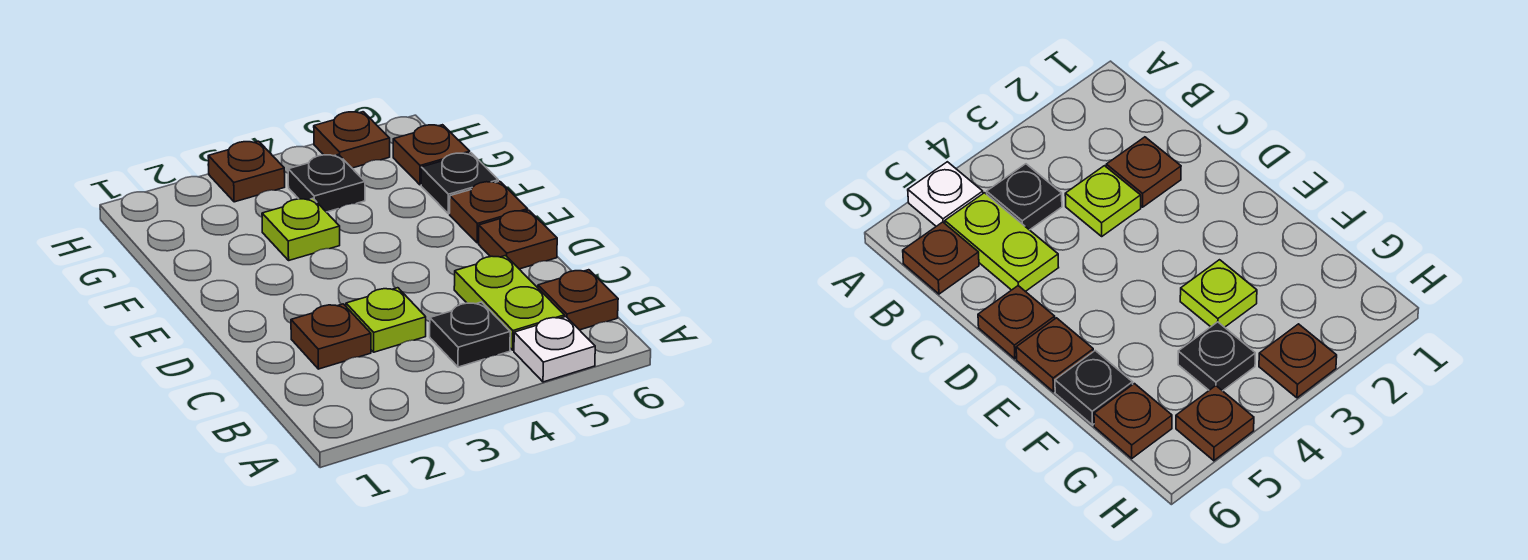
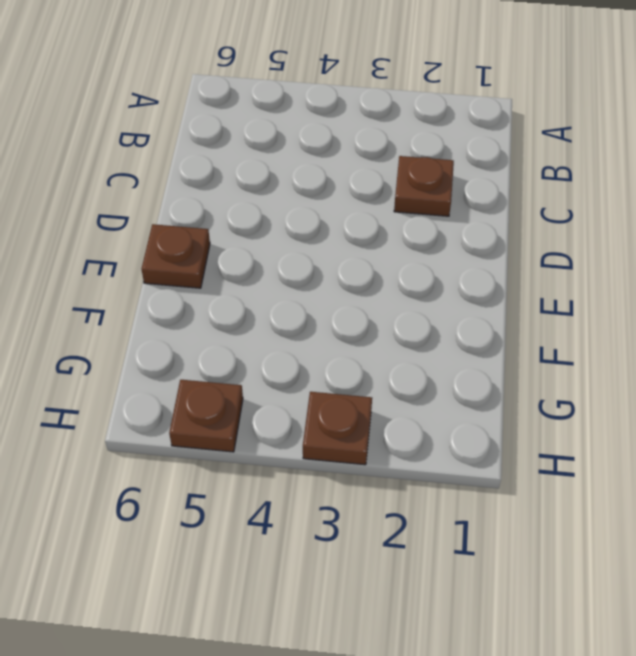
none -> white plate A5 level 1
none -> black plate B4 level 1
none -> lime plate B5:C5 level 1

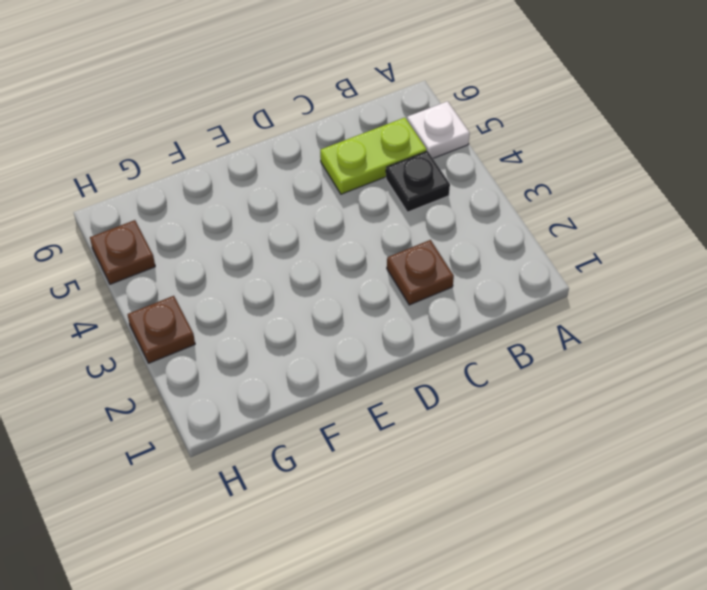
none -> brown plate B6 level 1
none -> lime plate C3 level 1
none -> brown plate D6 level 1

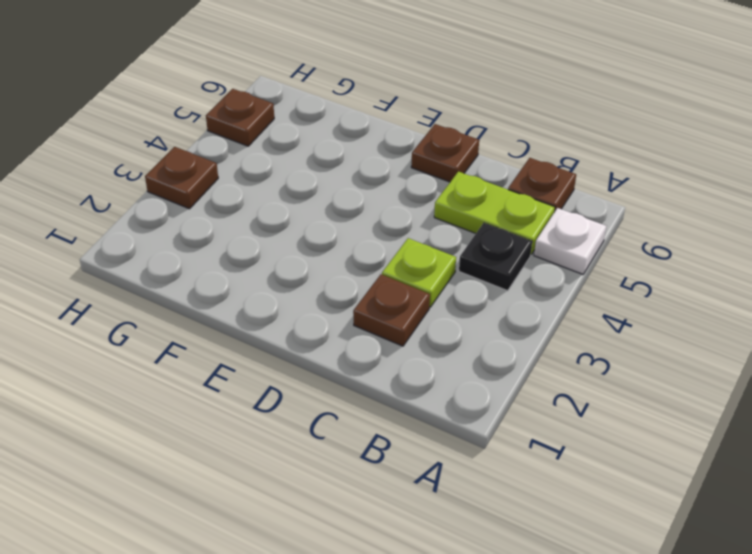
none -> brown plate E6 level 1
none -> lime plate F3 level 1
none -> black plate F6 level 1

